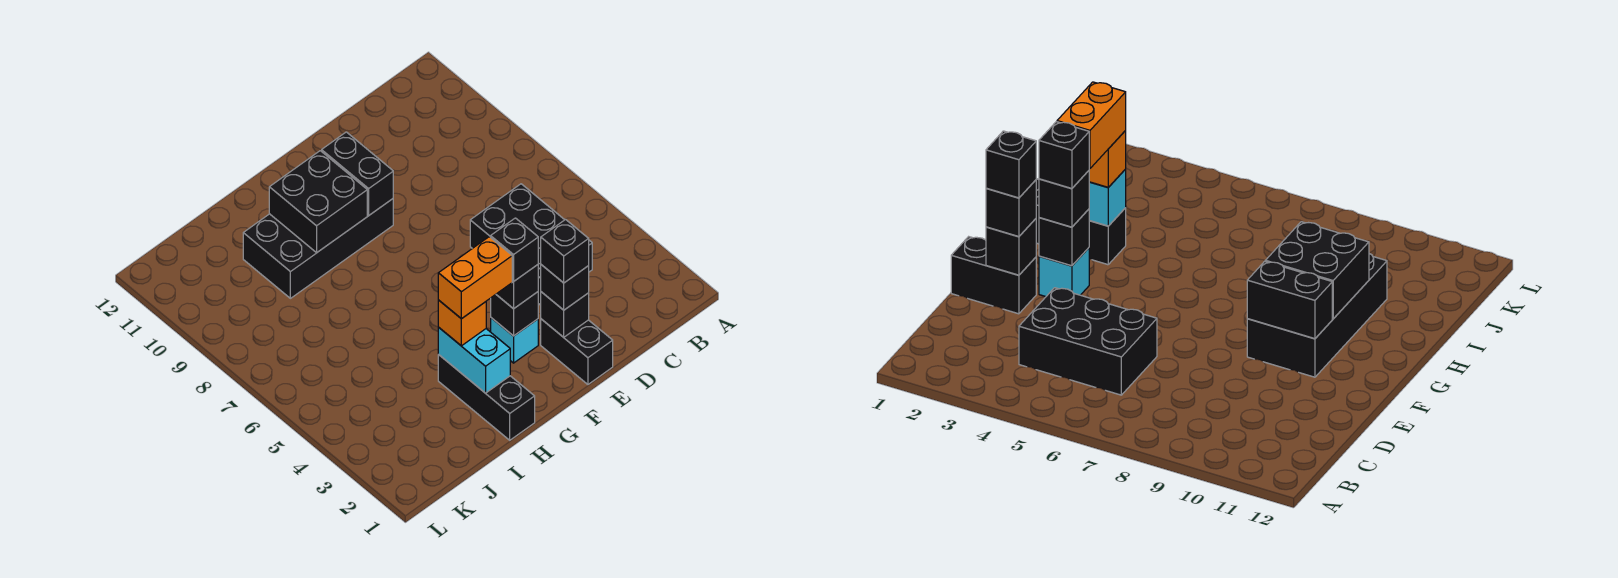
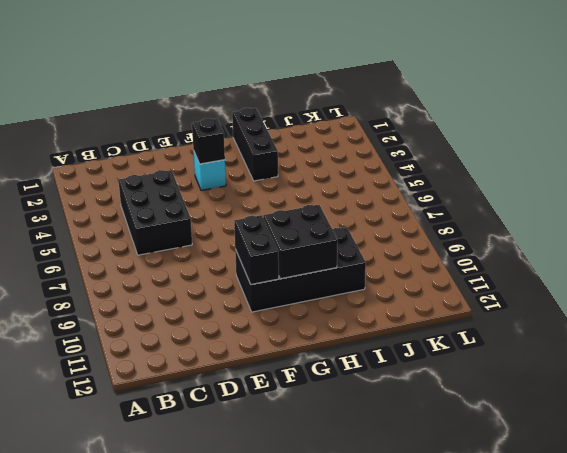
none -> black brick E1:E2 level 1
none -> black brick E2 level 2
none -> cyan brick H2:H3 level 2

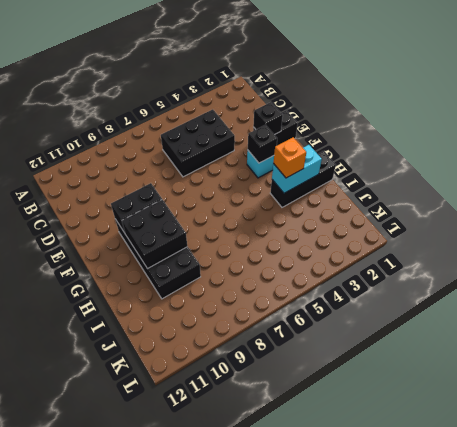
none -> black brick E2 level 3
none -> black brick F3 level 3
none -> black brick E2 level 4

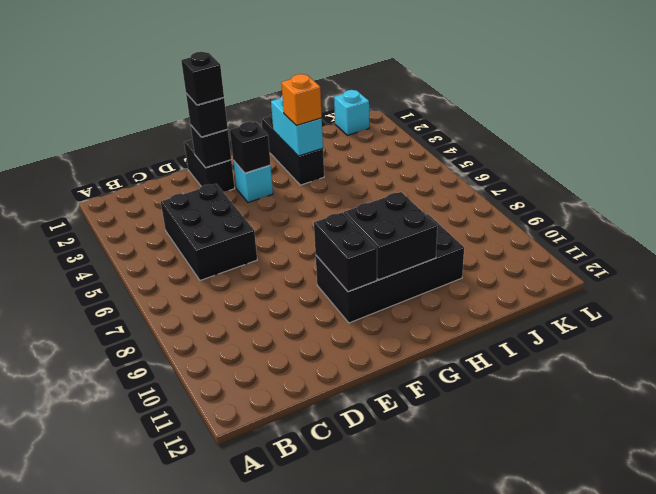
cyan brick K1 level 1 -> none
none -> black brick F3 level 3
none -> black brick F3 level 4
none -> orange brick G3:H3 level 4

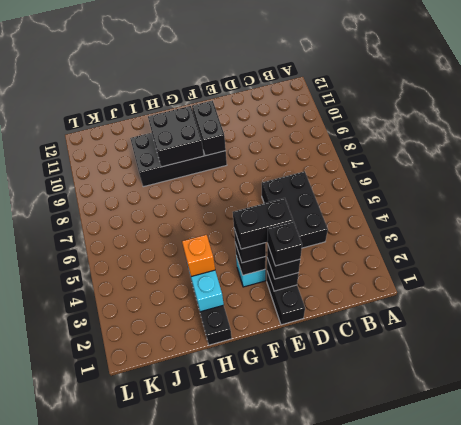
black brick E3:F3 level 4 -> black brick F3 level 4
none -> orange brick G3:H3 level 4

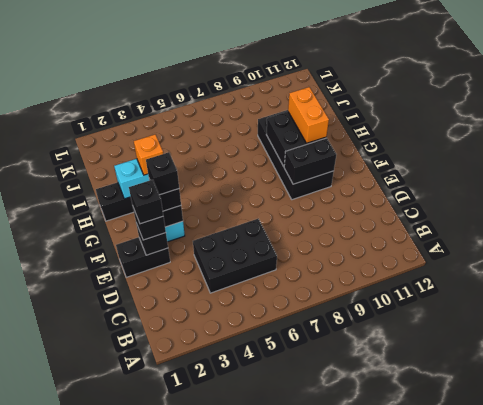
orange brick G10:H10 level 3 -> orange brick G3:H3 level 4

